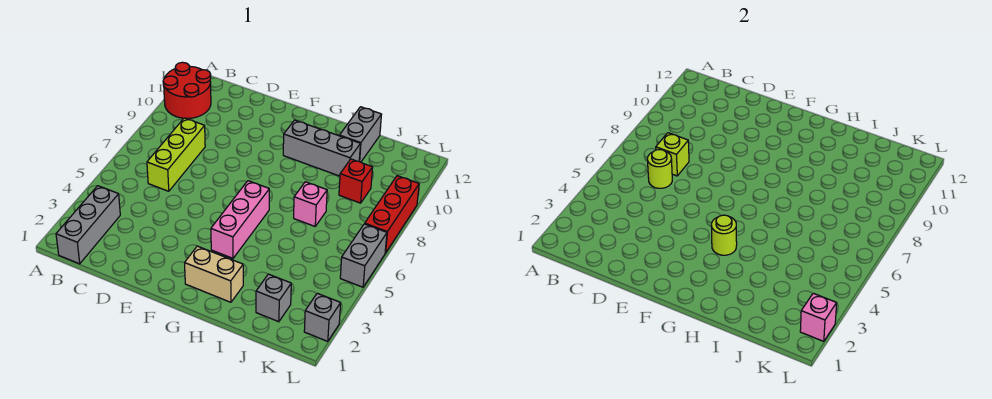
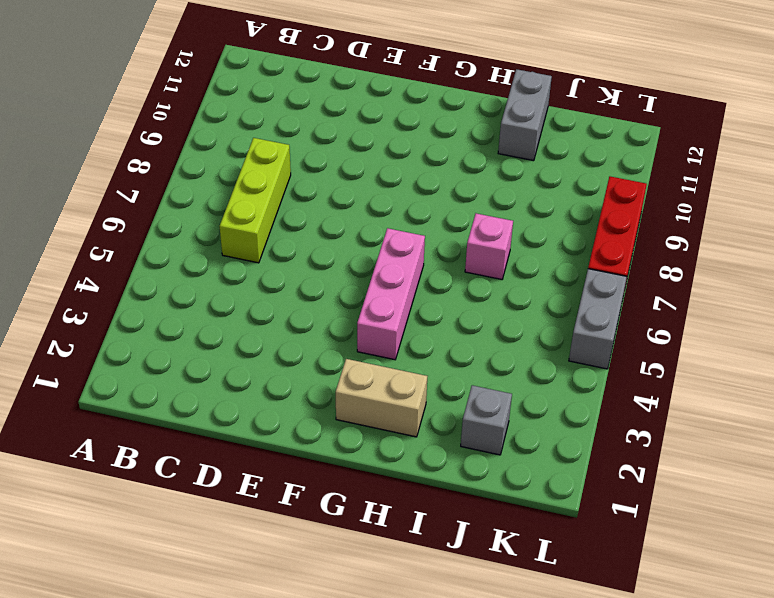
none -> red round brick A10:B11 level 1
none -> grey brick B1:B3 level 1
none -> grey brick G10:I10 level 1

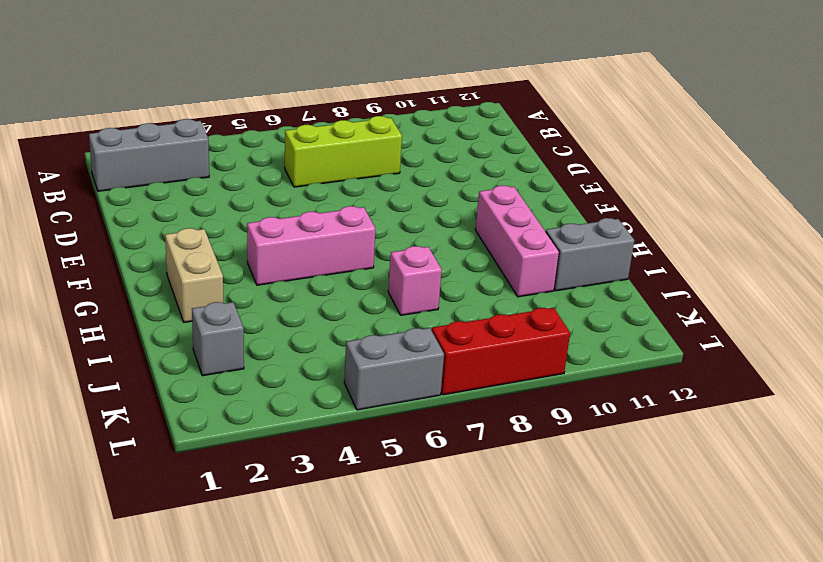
pink brick G10:I10 level 1 -> grey brick G10:I10 level 1
none -> red round brick A10:B11 level 1
none -> red brick J9 level 1
none -> grey brick L2 level 1

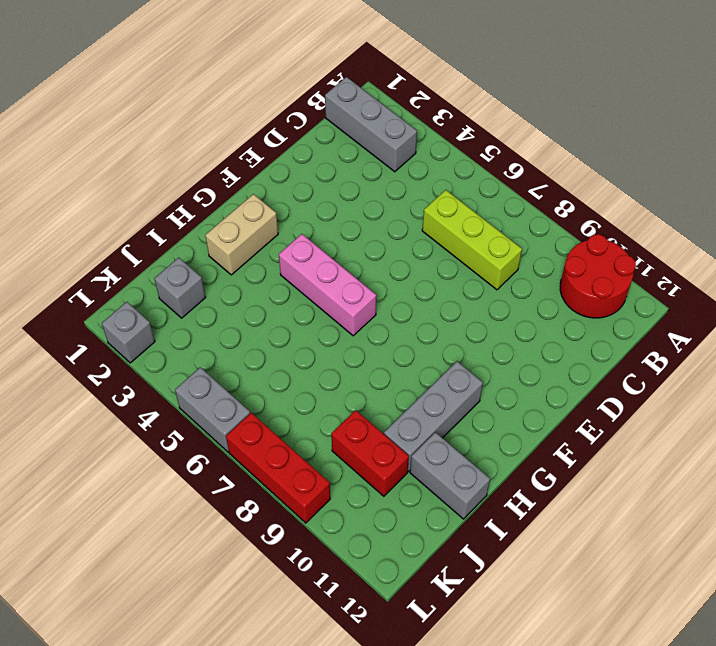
red brick J9:J10 level 1 -> red brick J9 level 1
none -> pink brick I7 level 1
none -> lime round brick C6 level 2
none -> lime brick C7 level 2

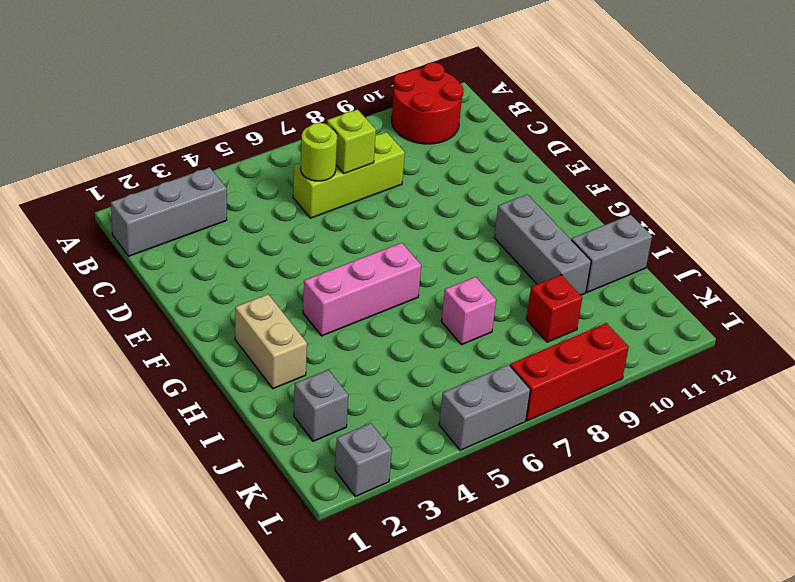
none -> lime round brick G4 level 2
none -> pink brick L2 level 2

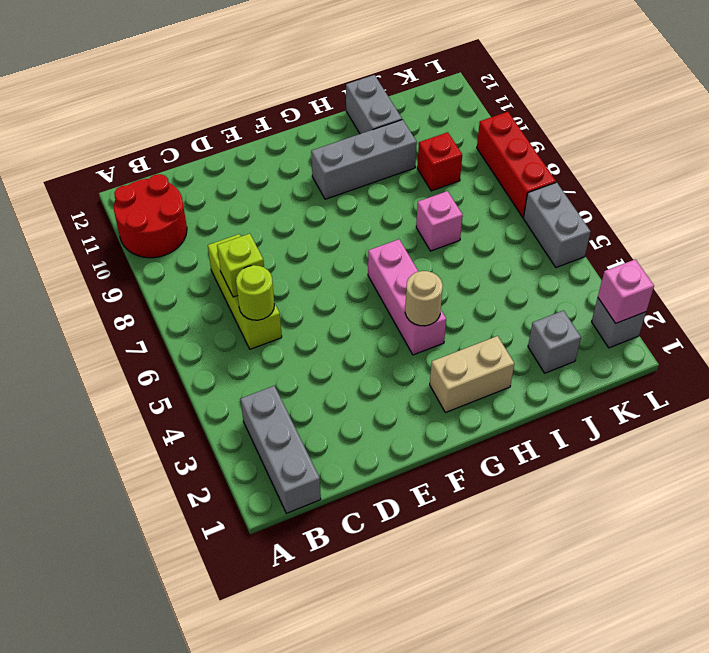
tan round brick G4 level 2 -> lime round brick G4 level 2

